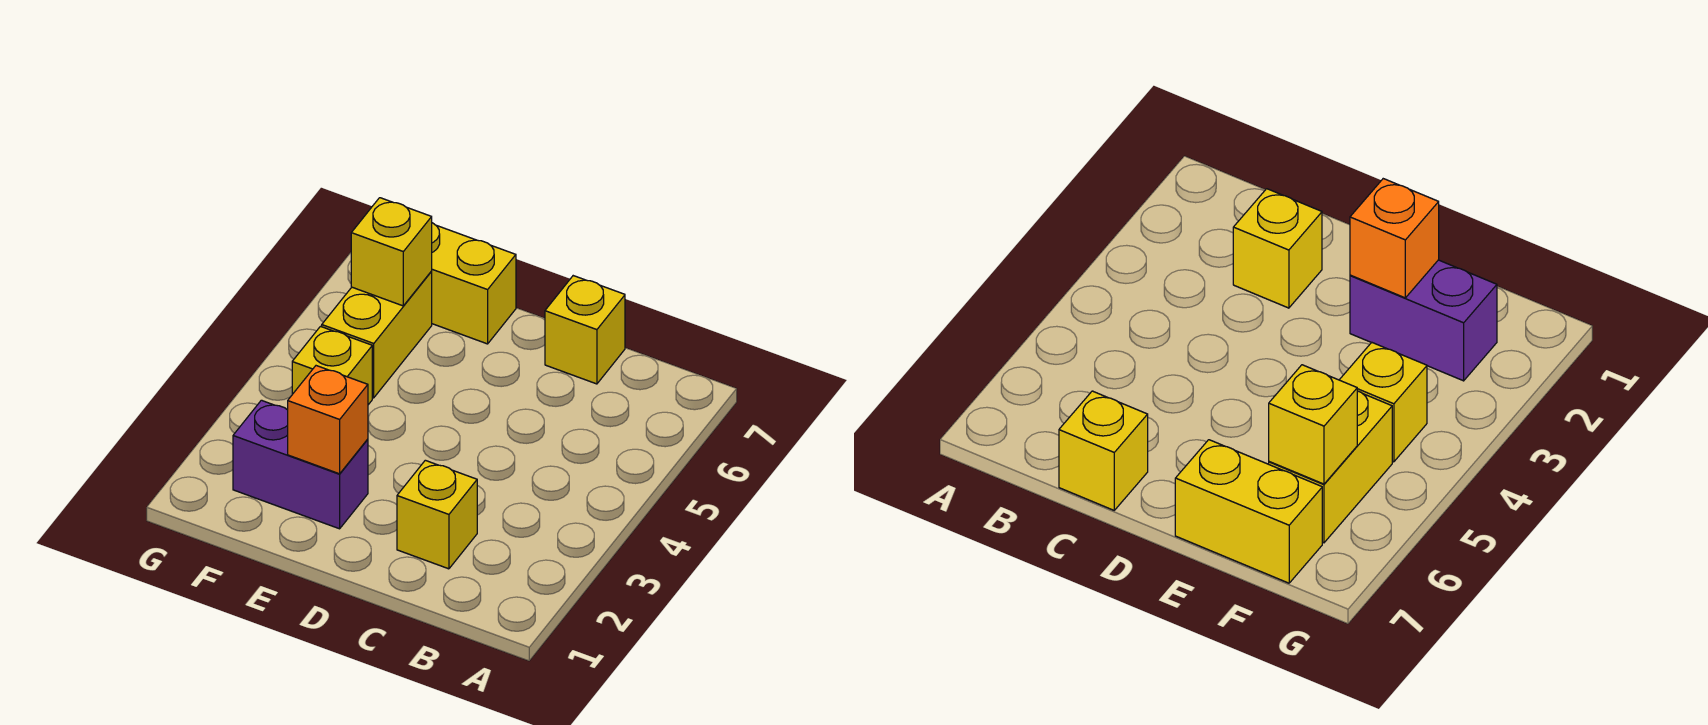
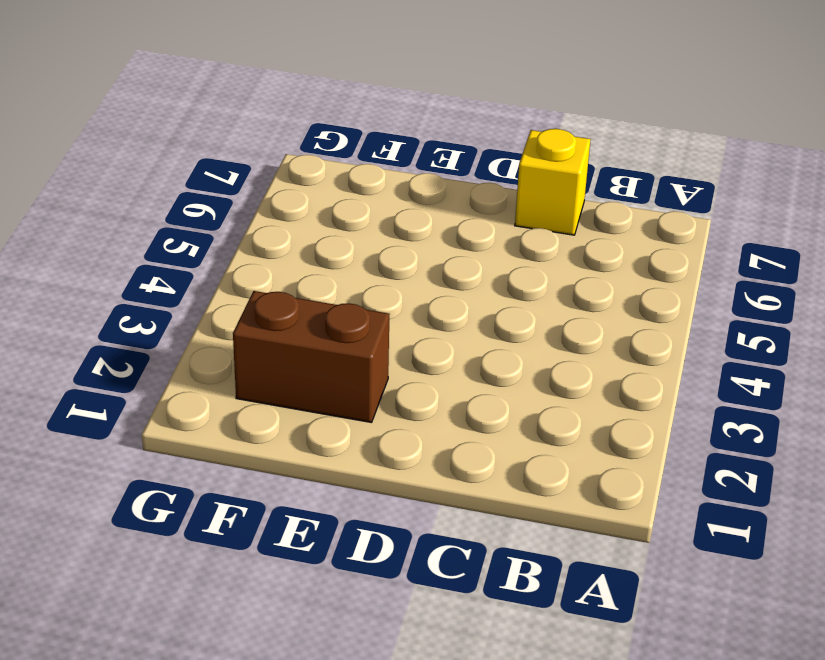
brown brick E2:F2 level 1 -> purple brick E2:F2 level 1
none -> yellow brick C2 level 1
none -> yellow brick E7:F7 level 1

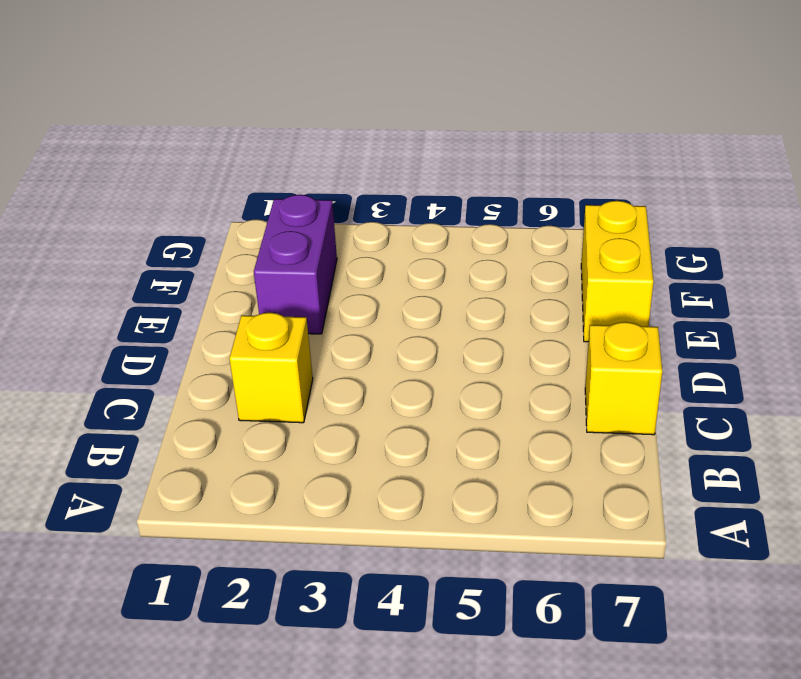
none -> yellow brick F4 level 1
none -> yellow brick F5:F6 level 1

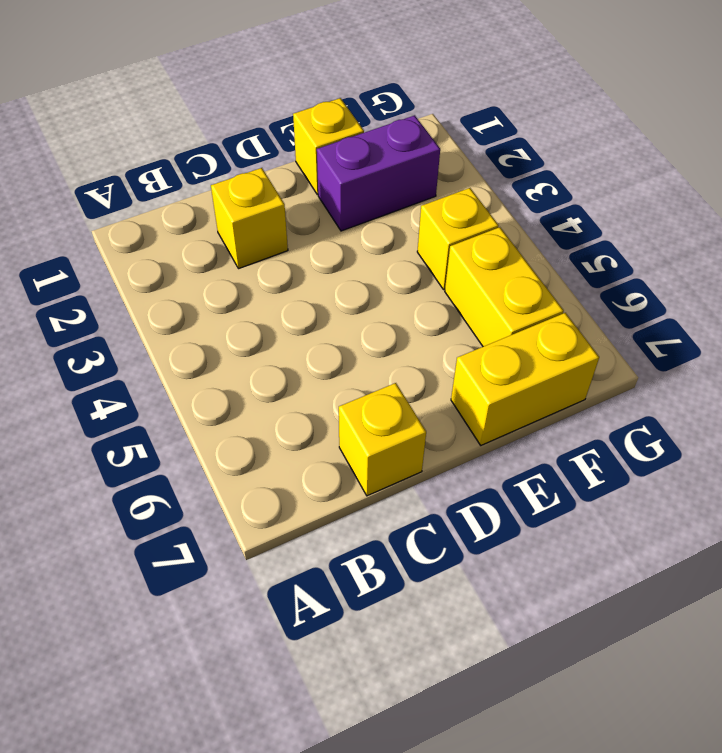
yellow brick E1 level 1 -> yellow brick F6 level 2
none -> orange brick E2 level 2

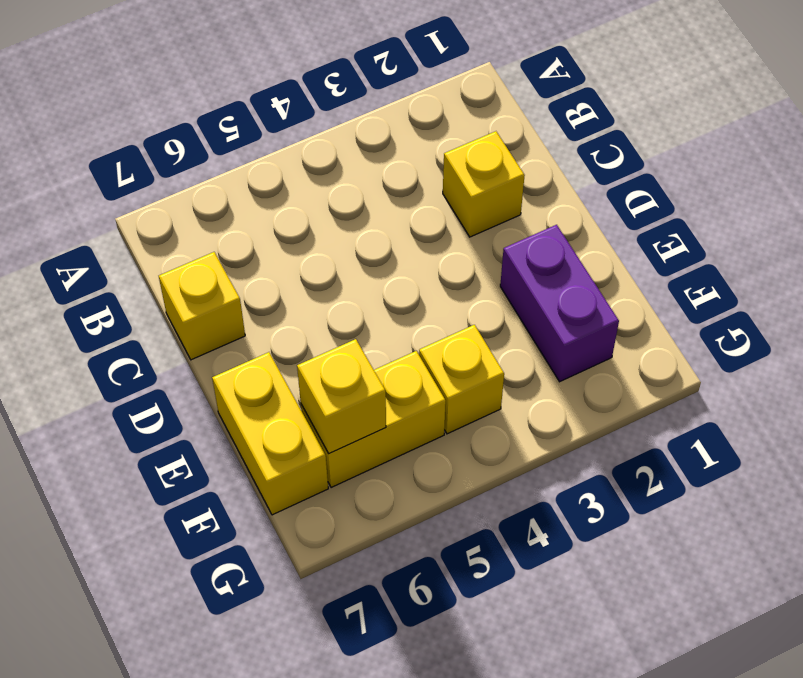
none -> orange brick E2 level 2

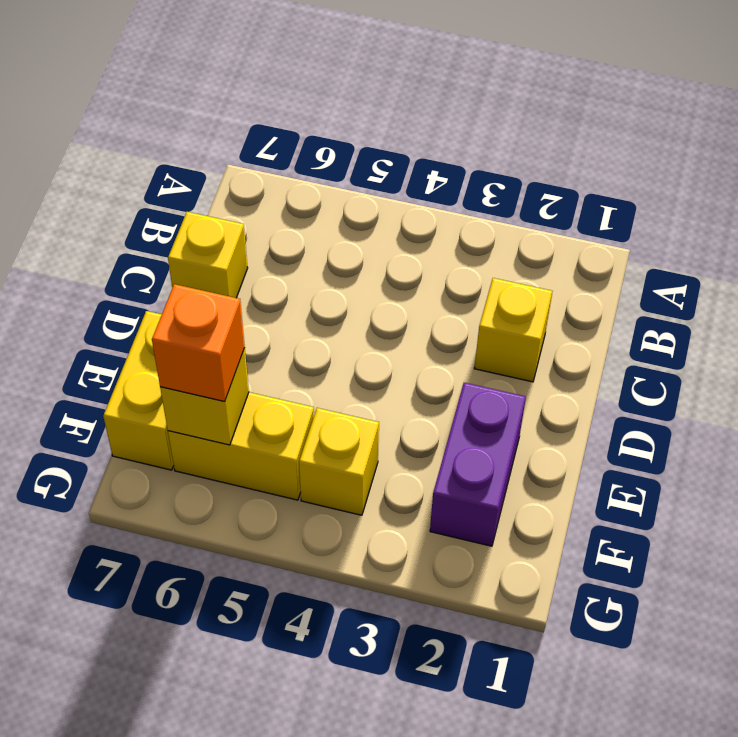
orange brick F6 level 3 -> orange brick E2 level 2

